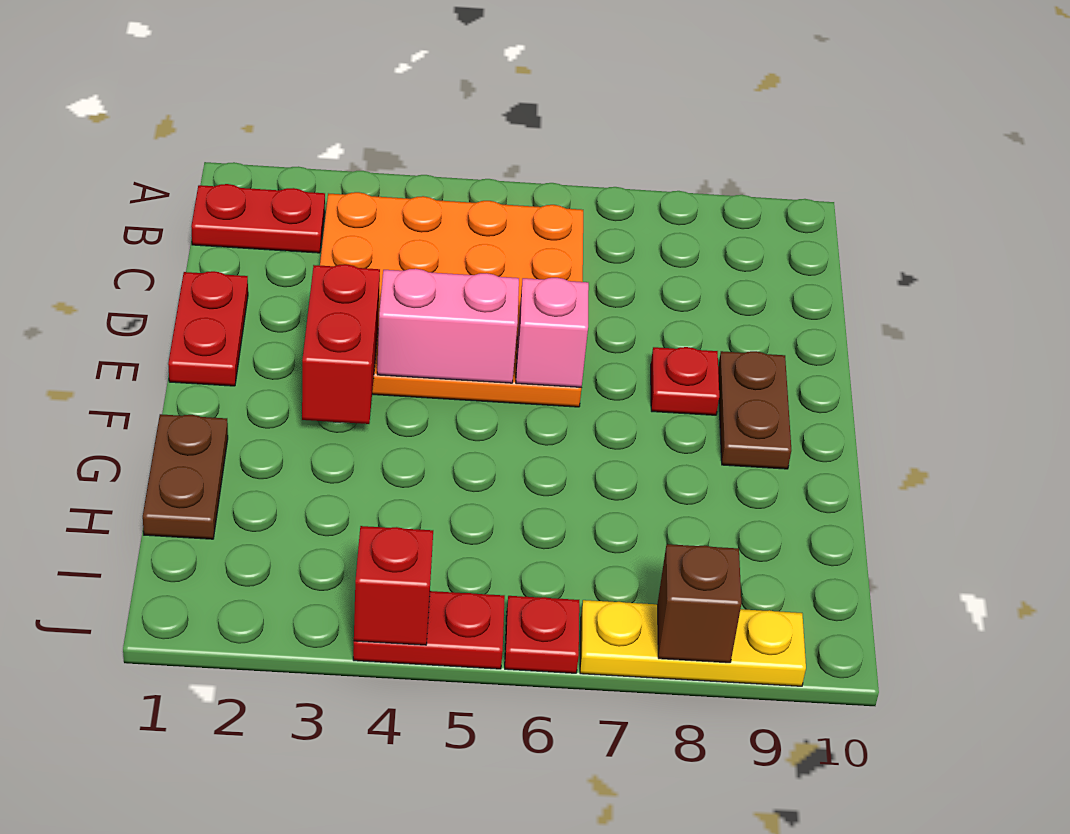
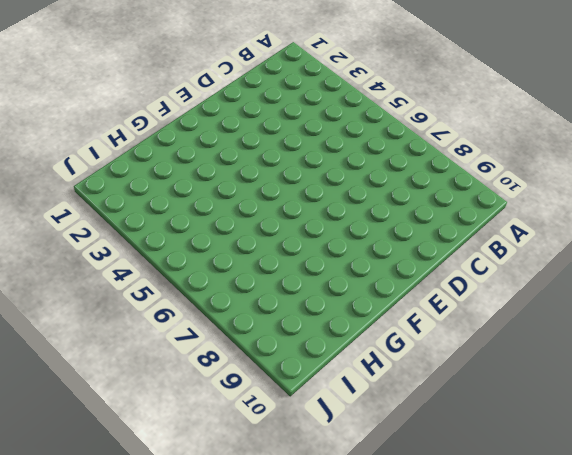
none -> red plate B1:B2 level 1
none -> orange plate B3:E6 level 1
none -> red plate D1:E1 level 1

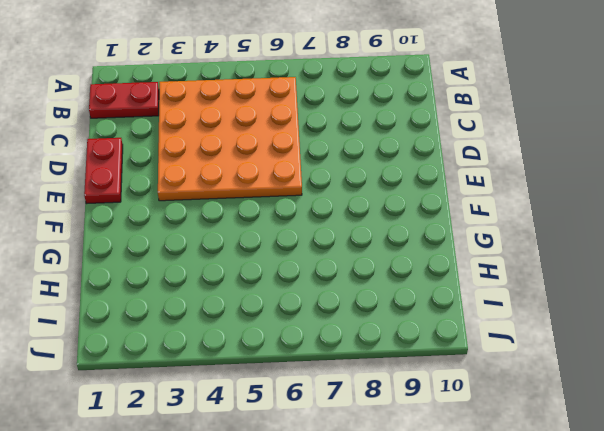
none -> red plate E8 level 1
none -> brown plate E9:F9 level 1
none -> brown plate G1:H1 level 1

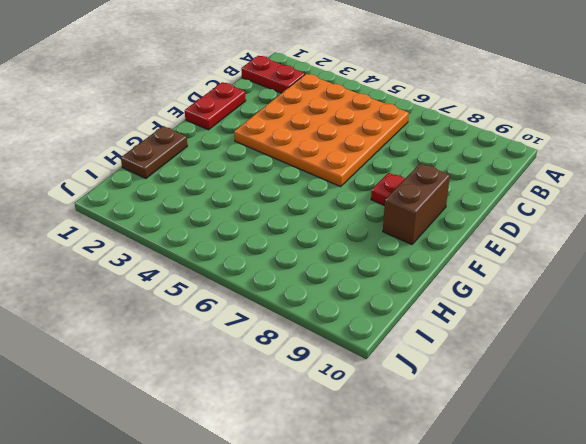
brown brick E9:F9 level 1 -> brown plate E9:F9 level 1
none -> red plate J4:J5 level 1
none -> red plate J6 level 1
none -> yellow plate J7:J9 level 1

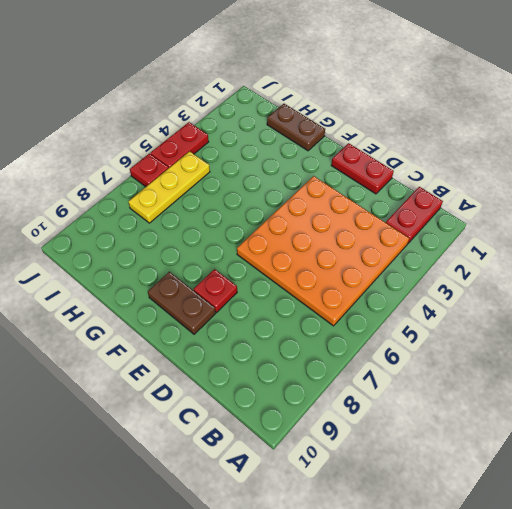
yellow plate I5:I7 level 1 -> yellow plate J7:J9 level 1
none -> red brick E3:F3 level 2
none -> pink brick E4:E5 level 2
none -> pink brick E6 level 2

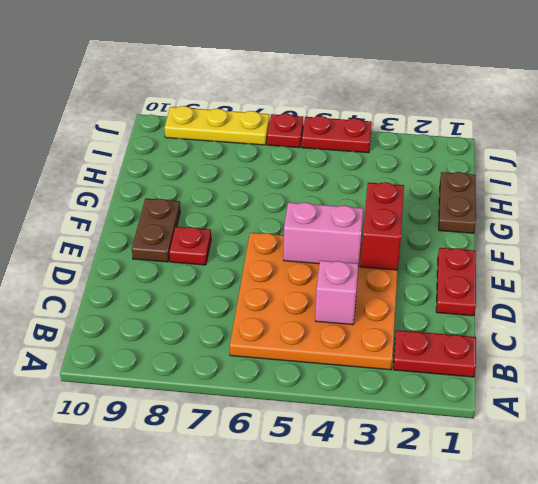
pink brick C4 level 2 -> pink brick E6 level 2
none -> red brick J4 level 2
none -> brown brick J8 level 2

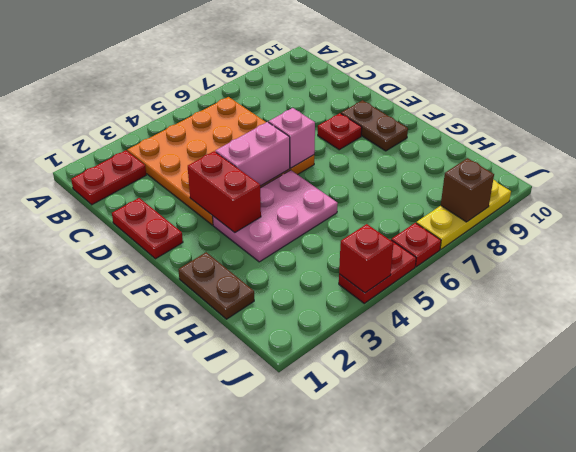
pink plate F3:G5 level 1 -> none

